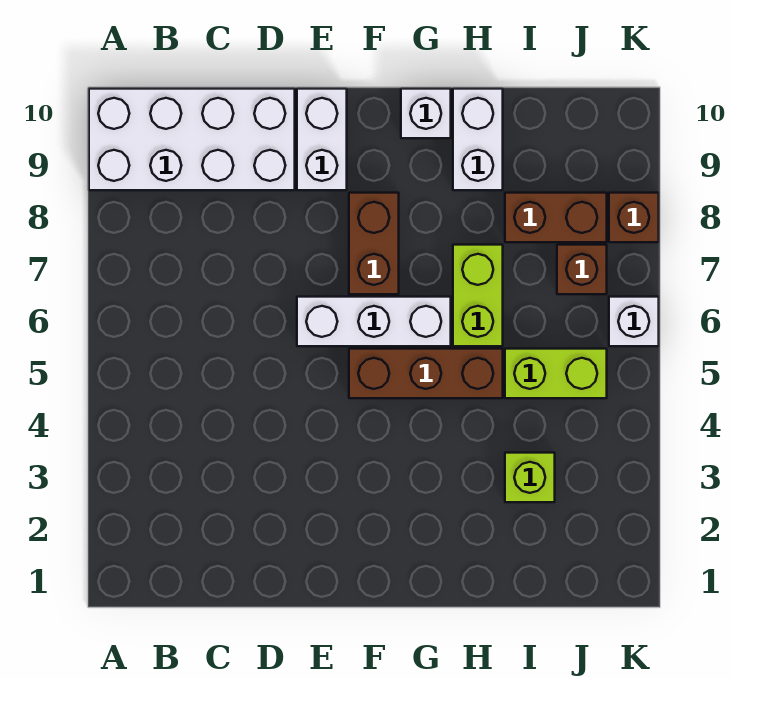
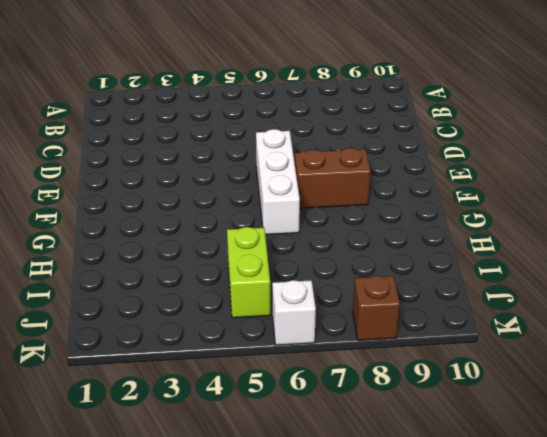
none -> white brick A9:D10 level 1
none -> white brick E9:E10 level 1
none -> brown brick F5:H5 level 1

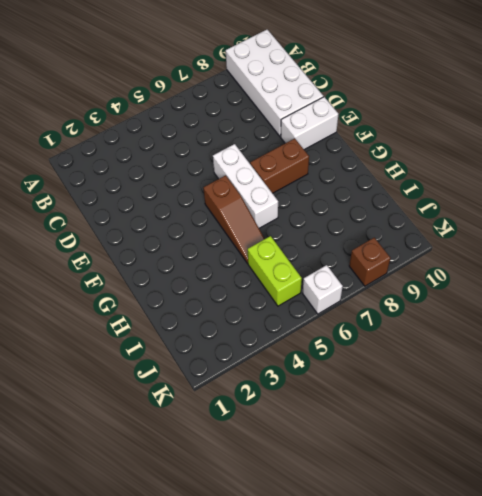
brown slope F5:H5 level 1 top F -> brown brick F5:H5 level 1
none -> white brick G10 level 1
none -> lime brick H6:H7 level 1
none -> white brick H9:H10 level 1

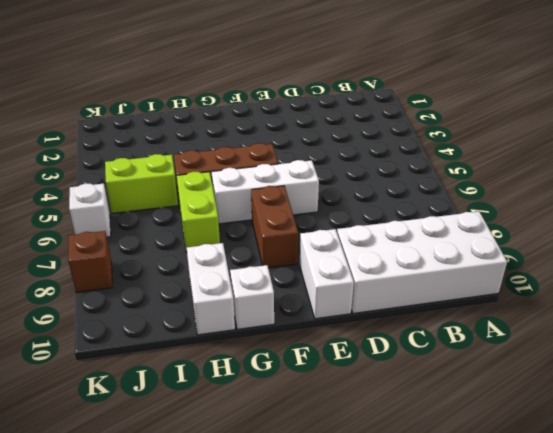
none -> lime brick I3 level 1
none -> brown brick I8:J8 level 1
none -> brown brick J7 level 1

